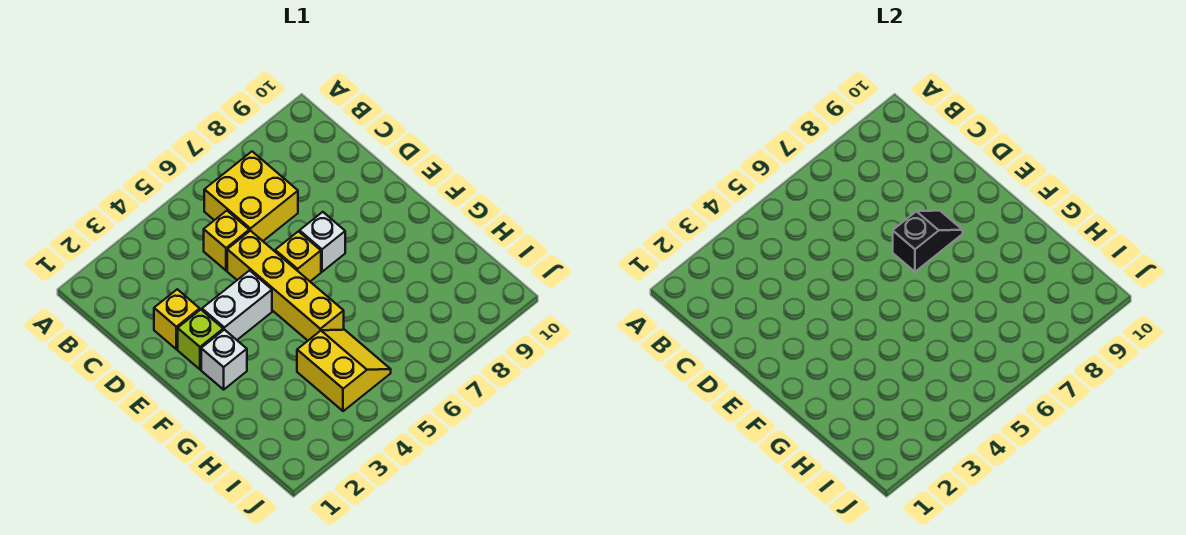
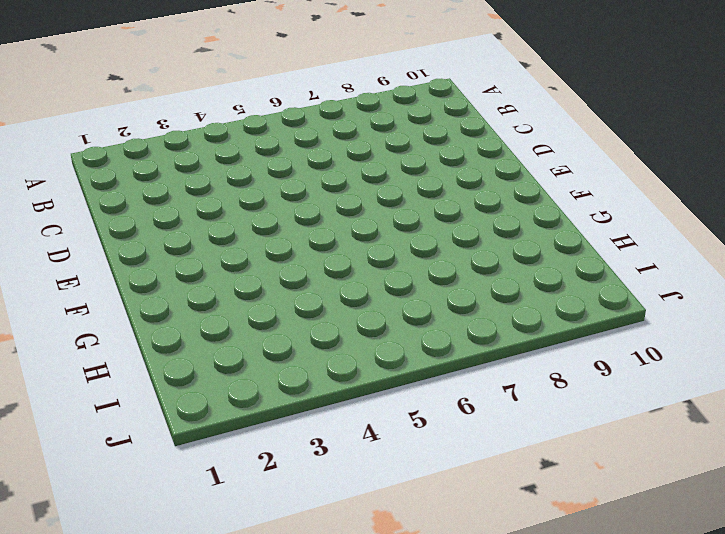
none -> yellow brick B6:C7 level 1
none -> yellow brick C5 level 1

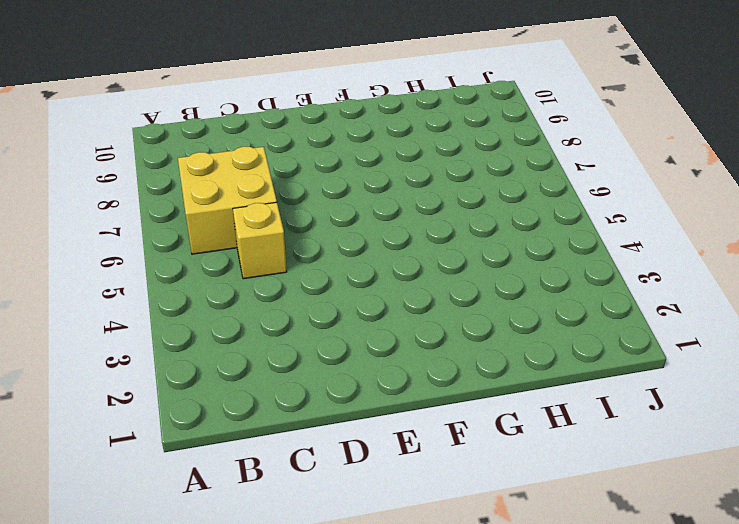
none -> yellow brick D2 level 1
none -> yellow brick D5:G5 level 1

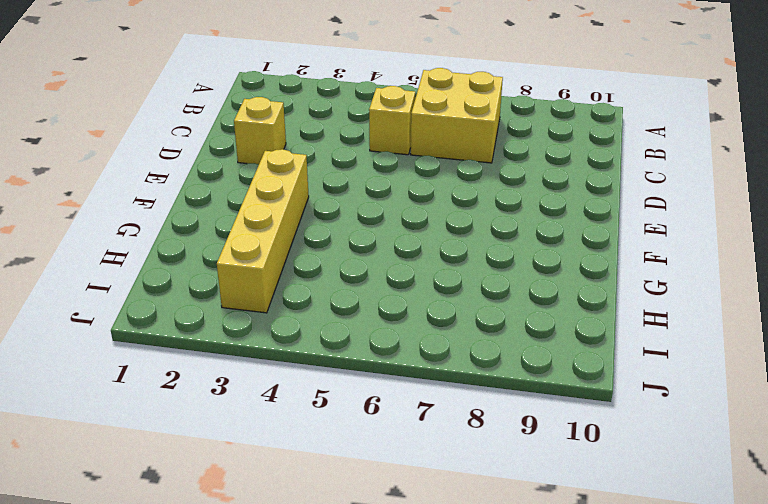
yellow brick F3:I3 level 1 -> yellow brick D5:G5 level 1
none -> lime brick E2 level 1
none -> white brick E3:E4 level 1

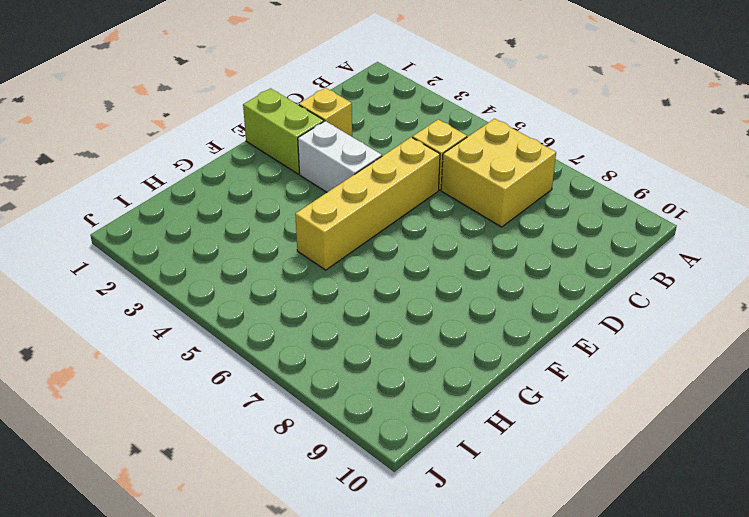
lime brick E1:E2 level 1 -> lime brick E2 level 1
none -> yellow brick E6 level 1
none -> white brick E7 level 1

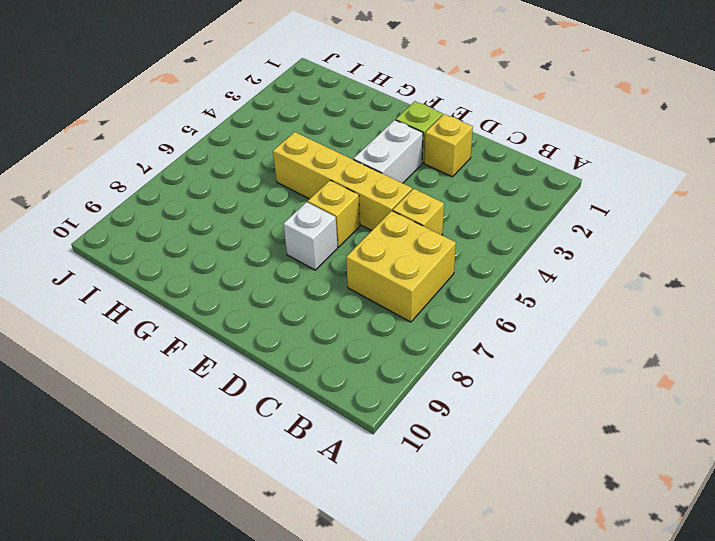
none -> white brick F2 level 1
none -> yellow slope H4:I5 level 1 top 4

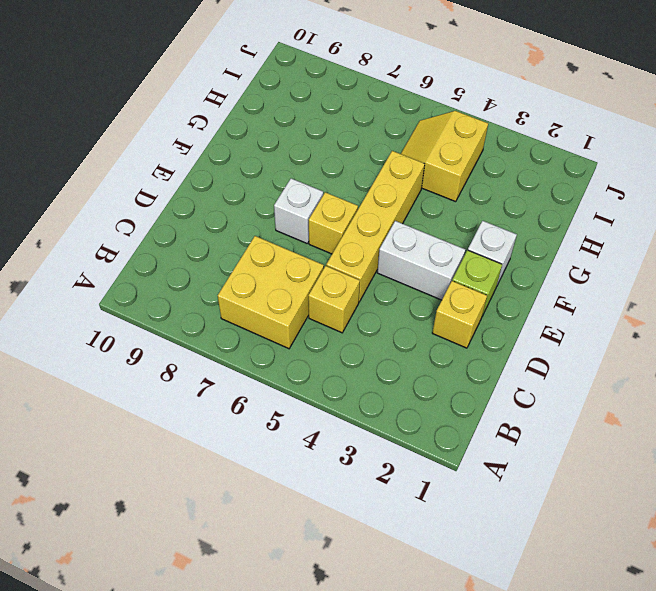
none -> black slope E7:E8 level 2 top 7

